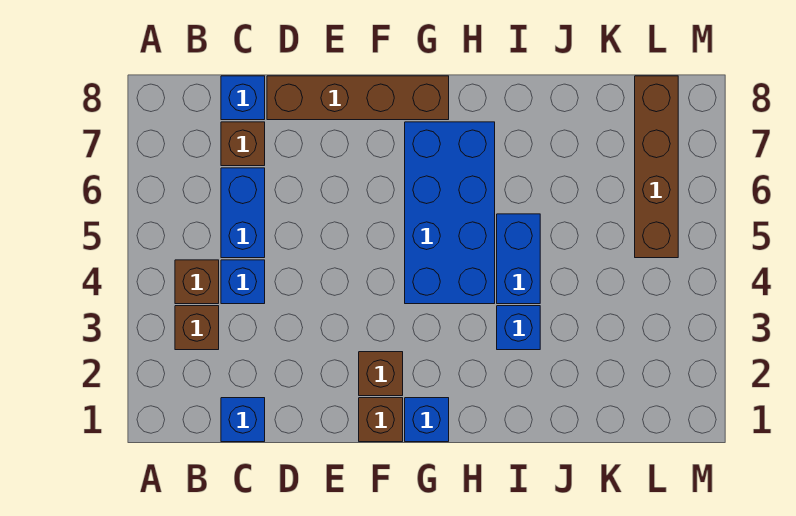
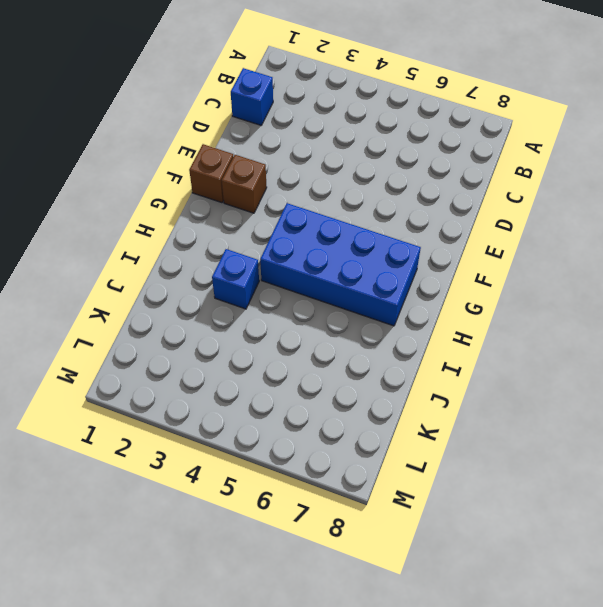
none -> brown brick B3 level 1
none -> brown brick B4 level 1
none -> blue brick C4 level 1

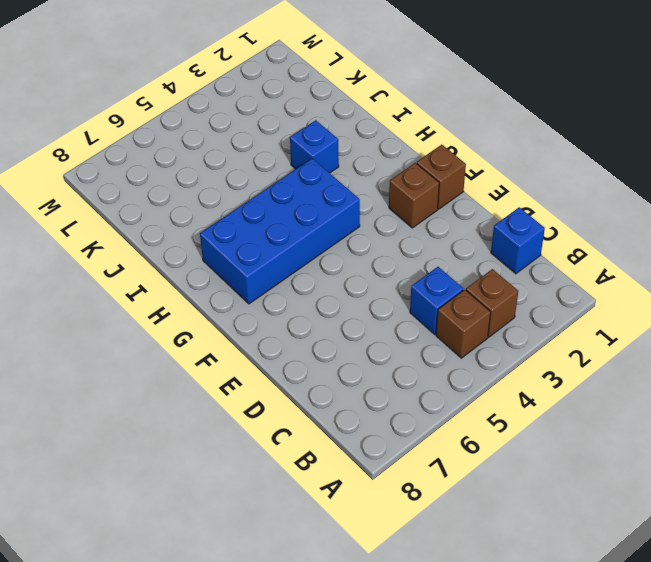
none -> blue brick C5:C6 level 1
none -> brown brick C7 level 1
none -> blue brick C8 level 1

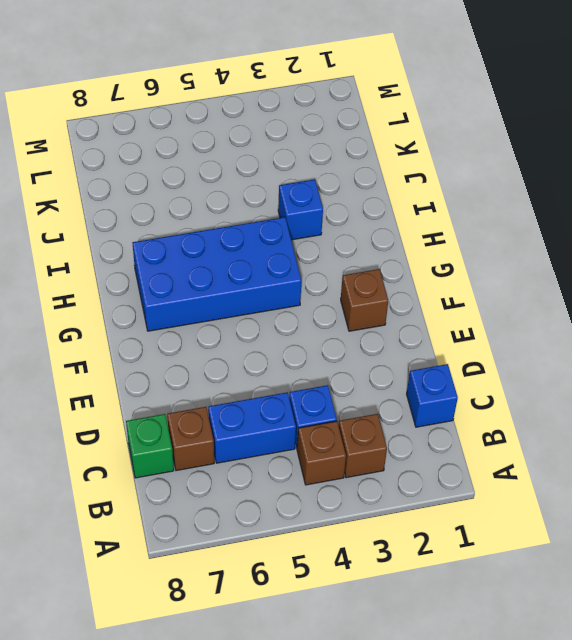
green brick C8 level 1 -> blue brick C8 level 1
none -> brown brick D8:G8 level 1
none -> brown brick F1 level 1
none -> blue brick G1 level 1

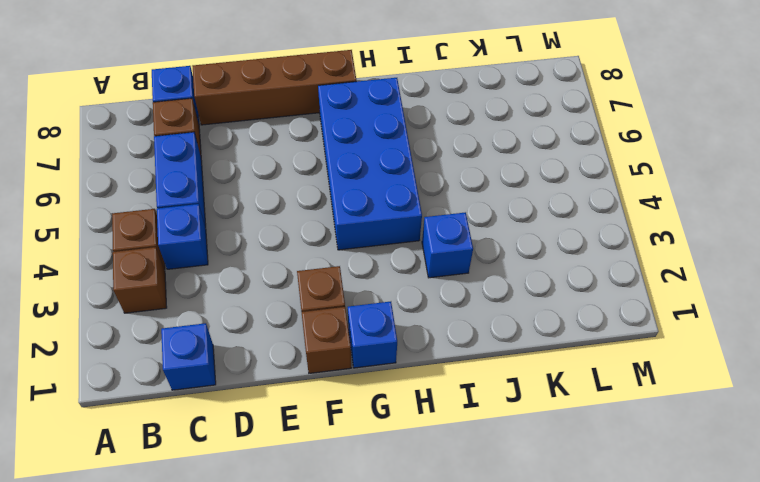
none -> blue brick I4:I5 level 1
none -> brown brick L5:L8 level 1

